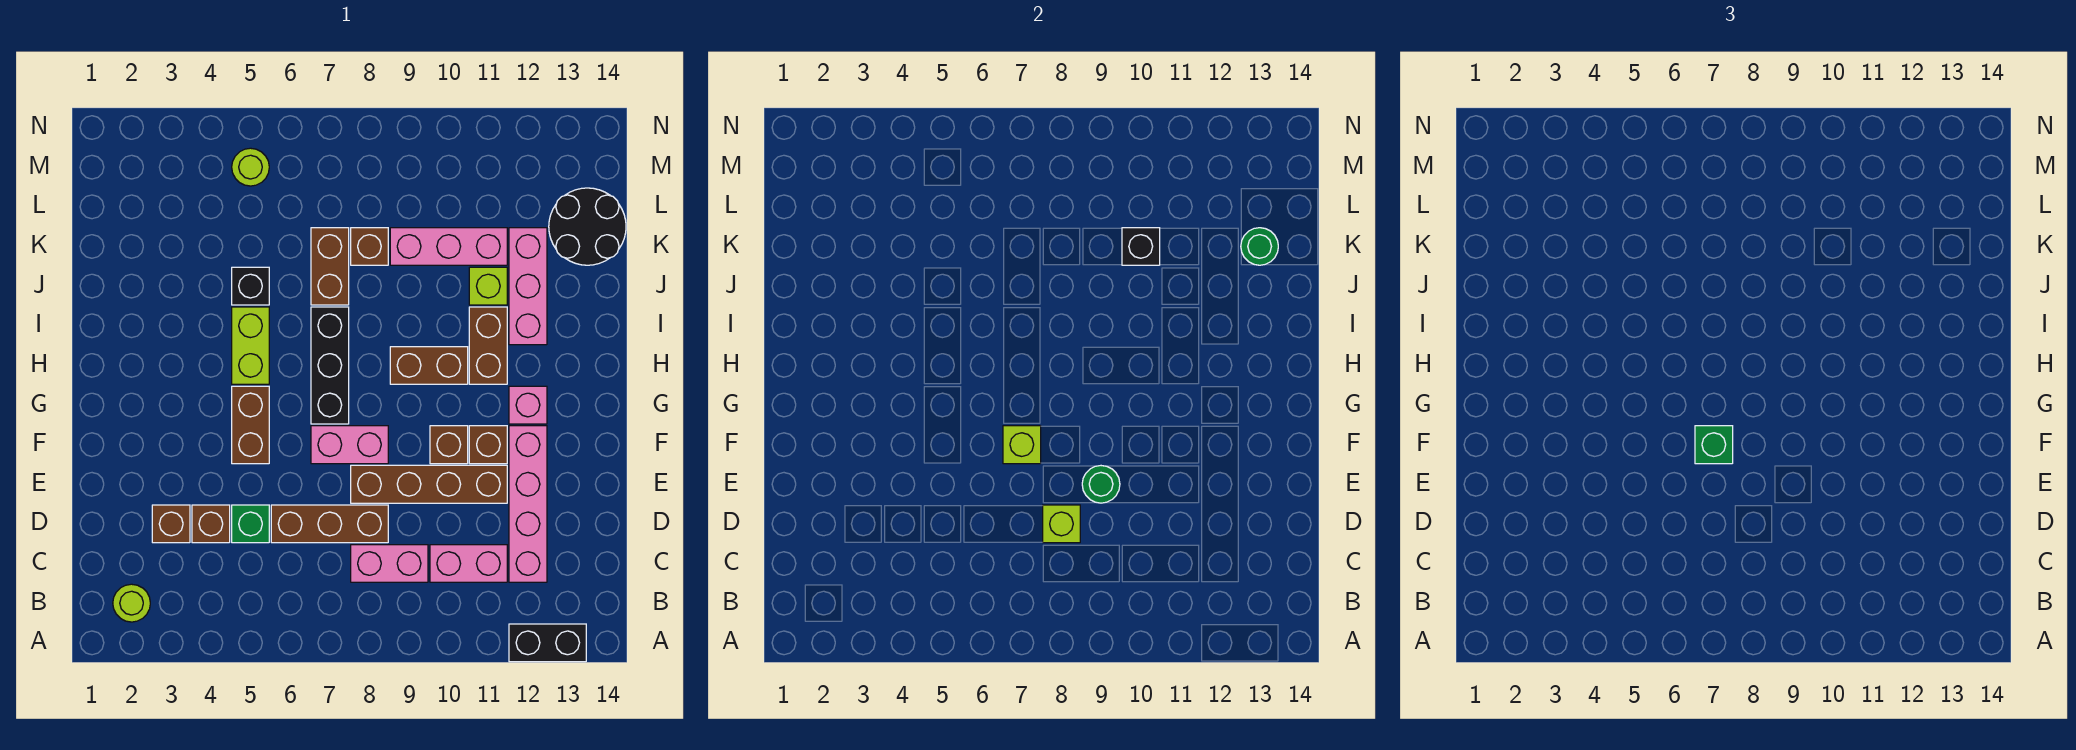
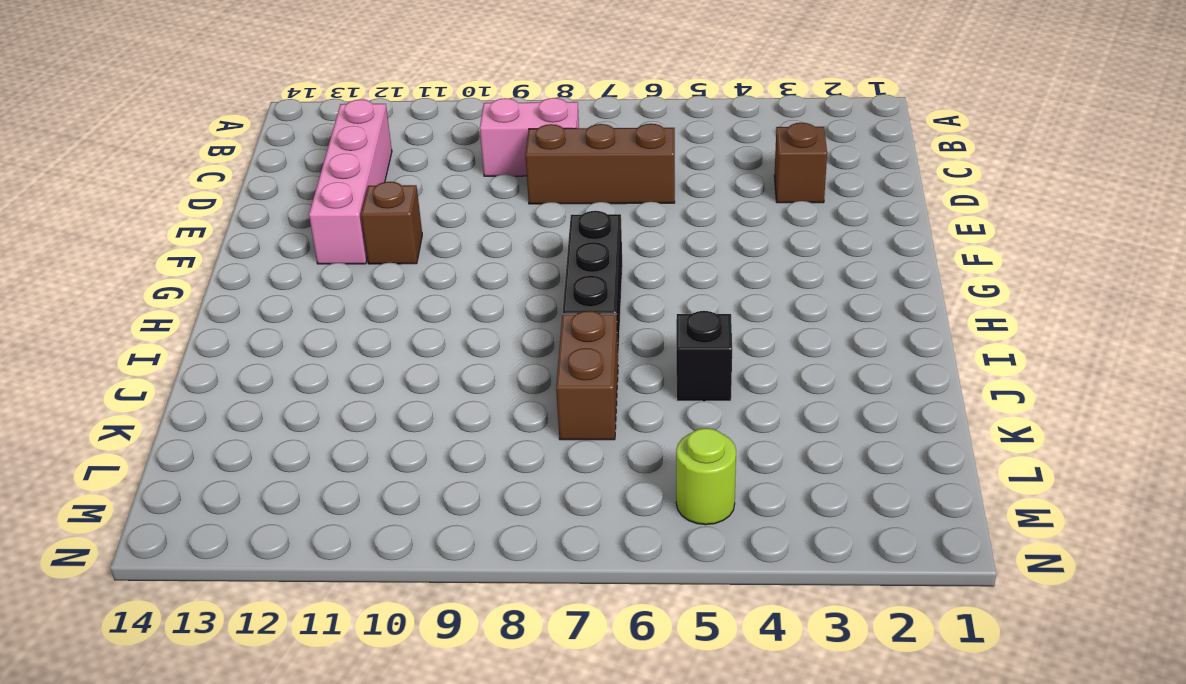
none -> black brick A12:A13 level 1
none -> lime round brick B2 level 1
none -> pink brick C10:C11 level 1
none -> brown brick D4 level 1

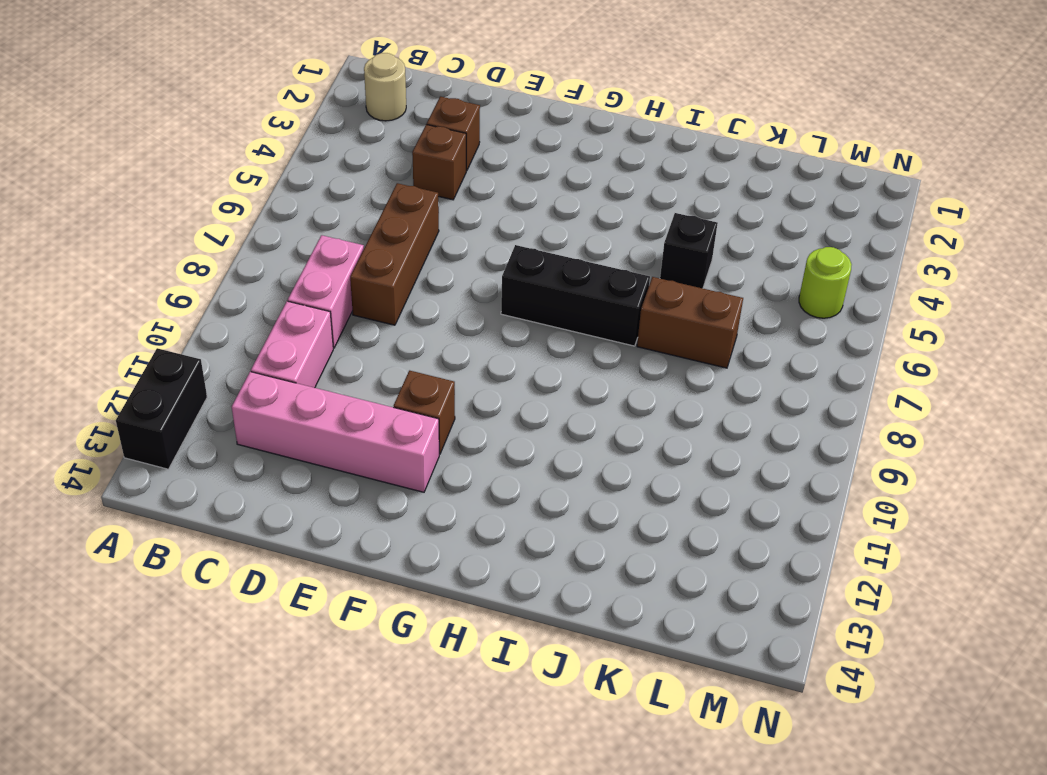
tan round brick B2 level 1 -> lime round brick B2 level 1
none -> green brick D5 level 1
none -> brown brick E8:E11 level 1
none -> brown brick F5:G5 level 1
none -> pink brick F7:F8 level 1

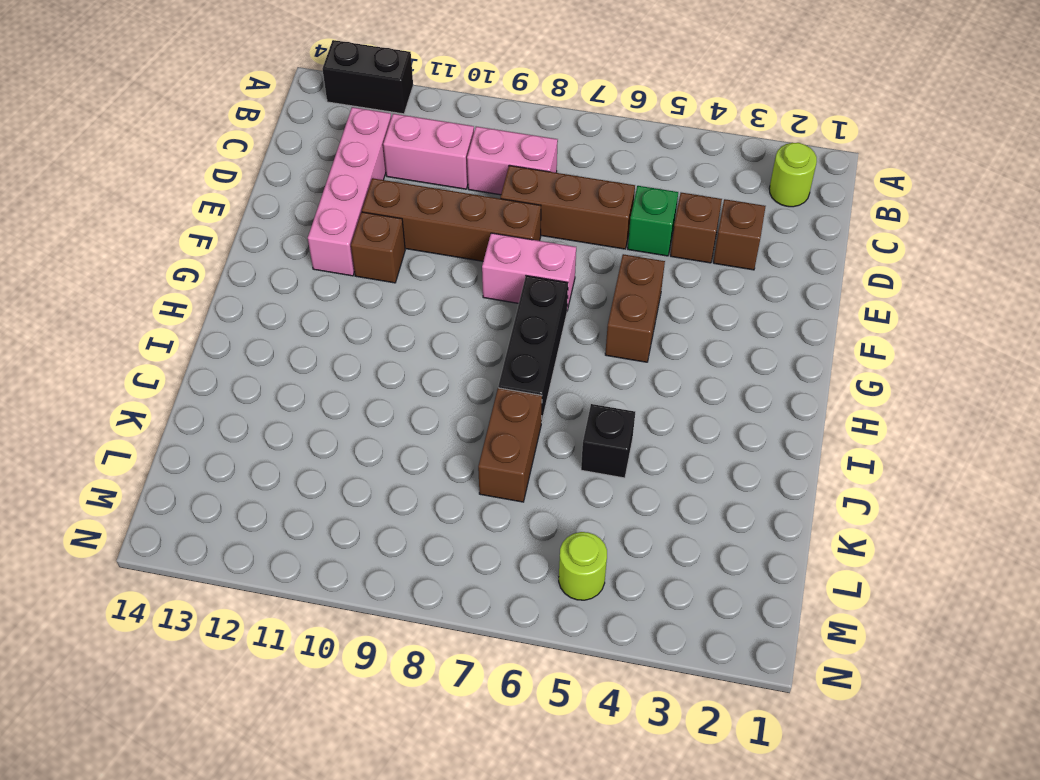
none -> brown brick F10 level 1
none -> pink brick G12 level 1
none -> lime brick H5:I5 level 1
none -> brown brick H9:H10 level 1

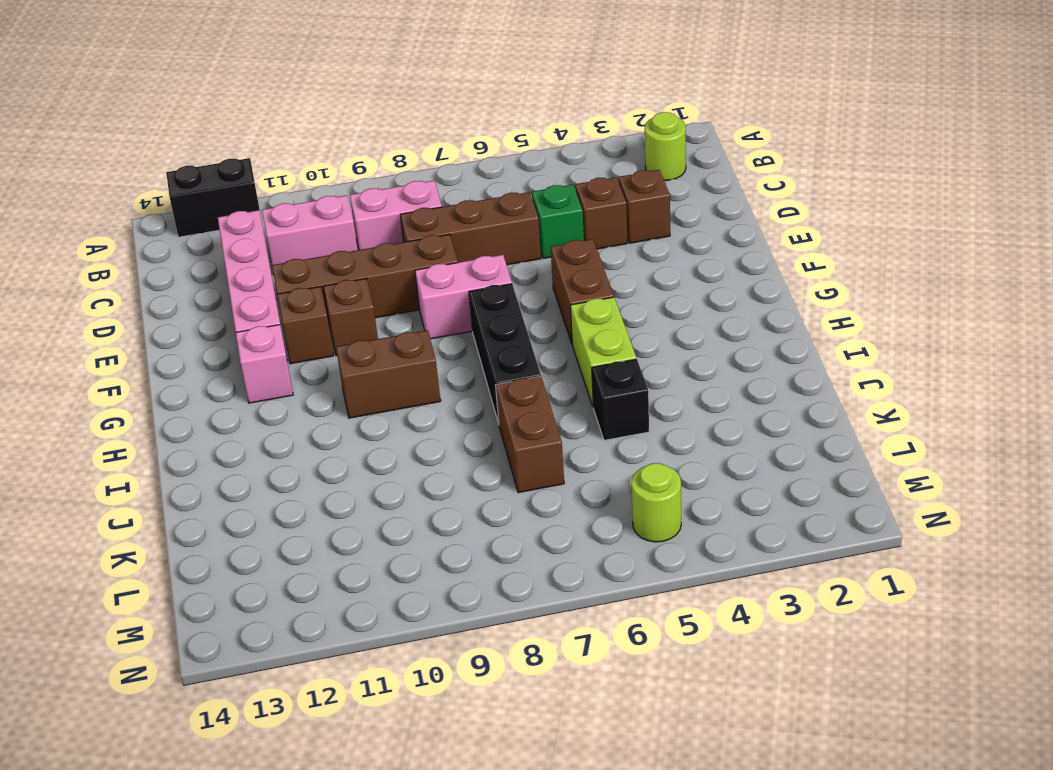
none -> brown brick H11:I11 level 1
none -> pink brick I12:K12 level 1
none -> lime brick J11 level 1
none -> brown brick K8 level 1

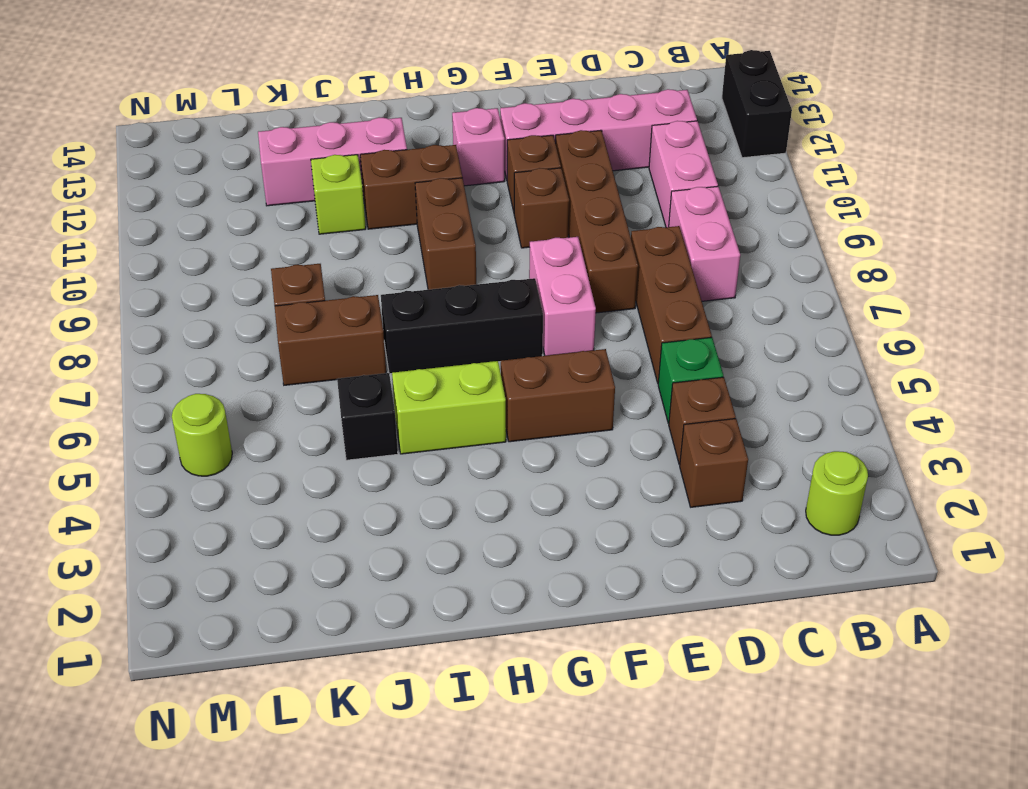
none -> pink brick K9:K11 level 1
none -> black round brick K13:L14 level 1
none -> lime brick D8 level 2
none -> green round brick E9 level 2

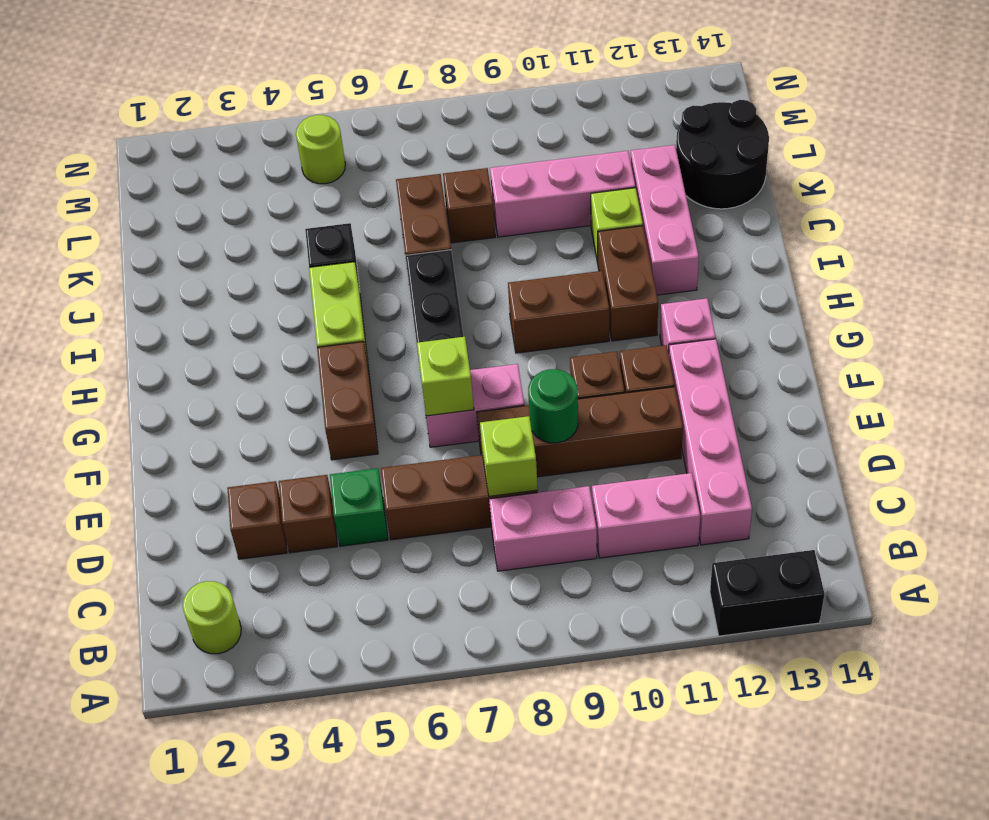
none -> black brick K10 level 2
none -> green round brick K13 level 2
none -> green brick F7 level 3

